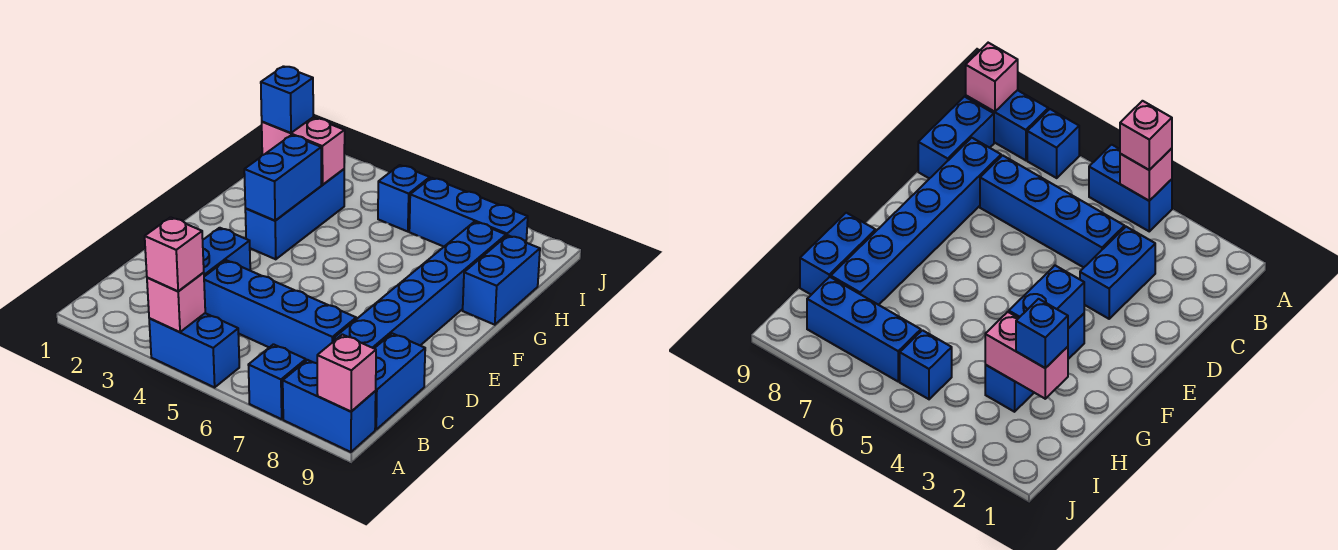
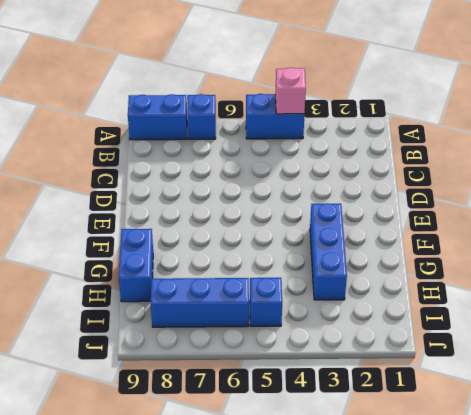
none -> blue brick B9:C9 level 1
none -> blue brick C3:D3 level 1
none -> blue brick C4:C7 level 1

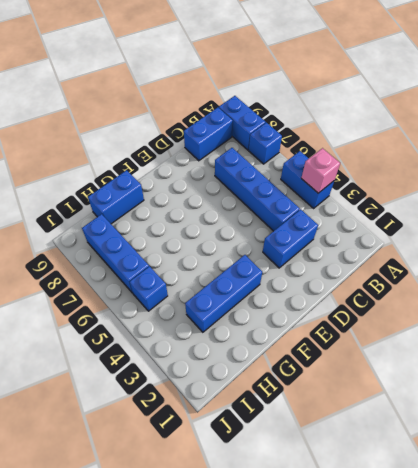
none -> blue brick C8:H8 level 1
none -> pink brick A9 level 2
none -> blue brick F3:G3 level 2

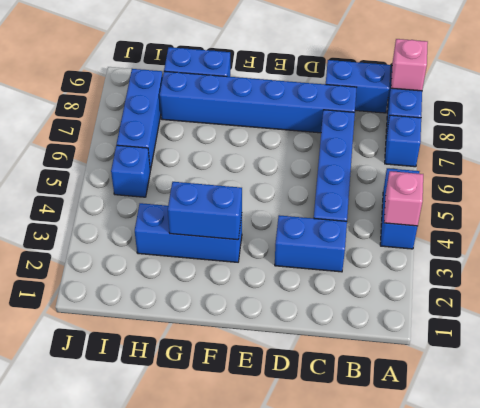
none -> pink brick H2:H3 level 2
none -> pink brick A4 level 3
none -> blue brick H2 level 3

